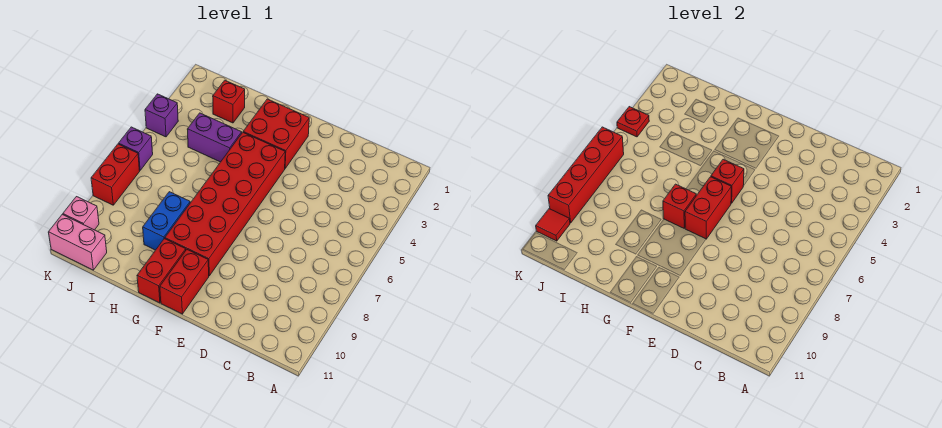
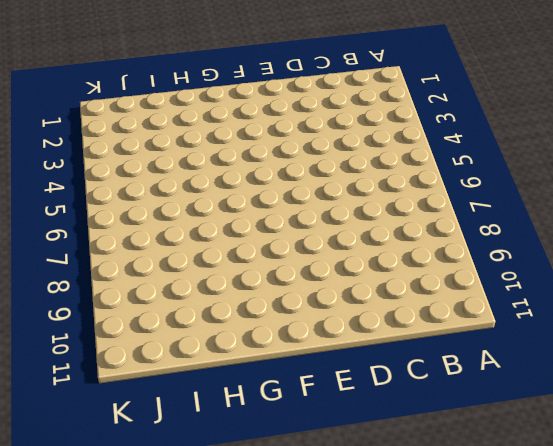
none -> red brick F2:G3 level 1
none -> red brick F4:G9 level 1
none -> red brick F10:F11 level 1

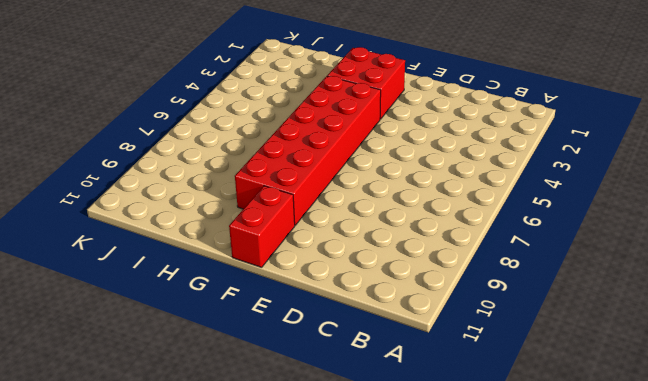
none -> red brick G10:G11 level 1
none -> purple brick H4:I4 level 1
none -> blue brick H8:H9 level 1

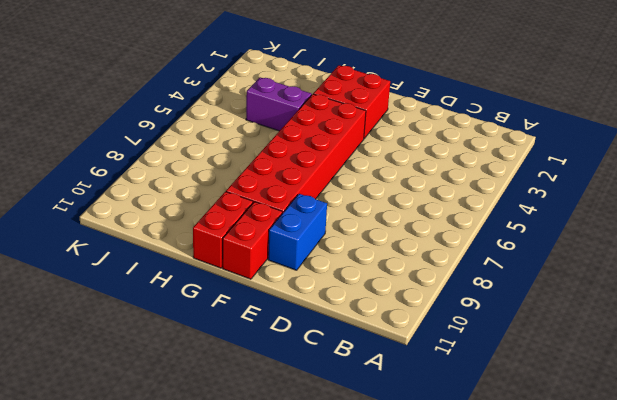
blue brick E9:E10 level 1 -> blue brick H8:H9 level 1
none -> red brick I2 level 1
none -> pink brick J11:K11 level 1
none -> purple brick K4 level 1

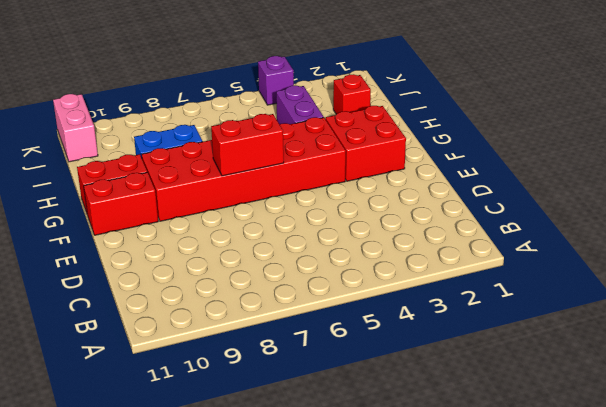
none -> purple brick K6 level 1
none -> red brick K7:K8 level 1
none -> pink brick K10 level 1

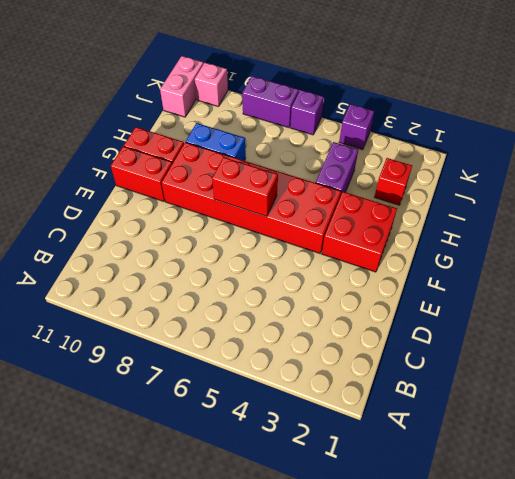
purple brick K7:K8 level 1 -> red brick K7:K8 level 1
none -> red brick F5 level 2
none -> red brick G7 level 2
none -> red plate K4 level 2

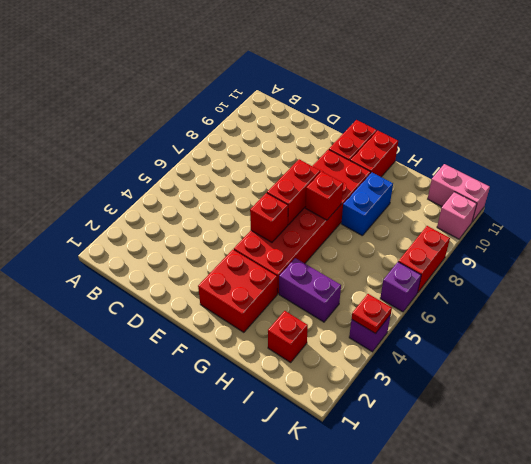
none -> red brick K6:K9 level 2
none -> red tile K10 level 2

